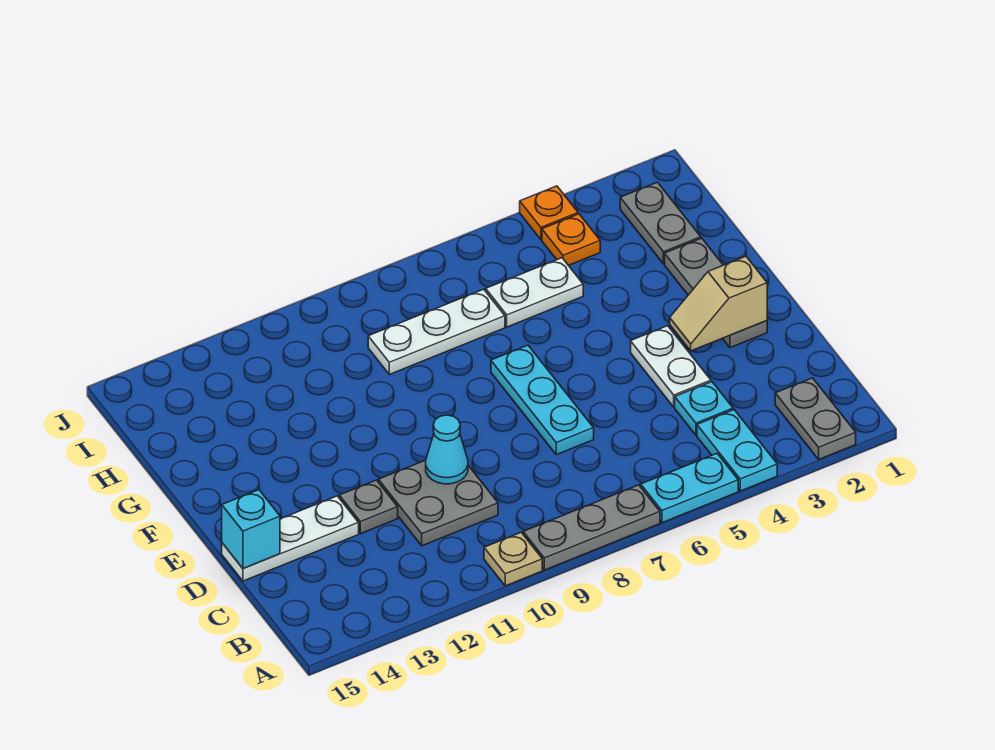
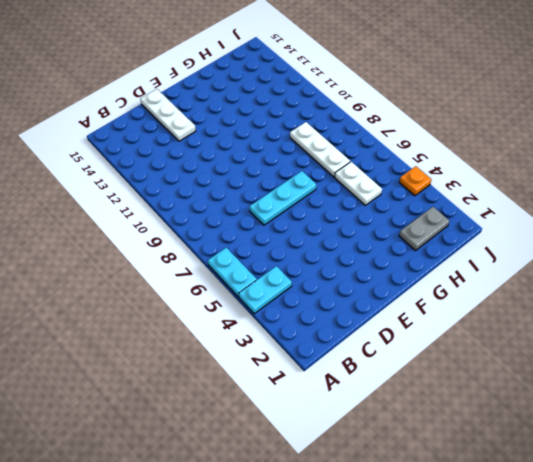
none -> grey plate A2:B2 level 1
none -> grey plate A7:A9 level 1
none -> tan plate A10 level 1

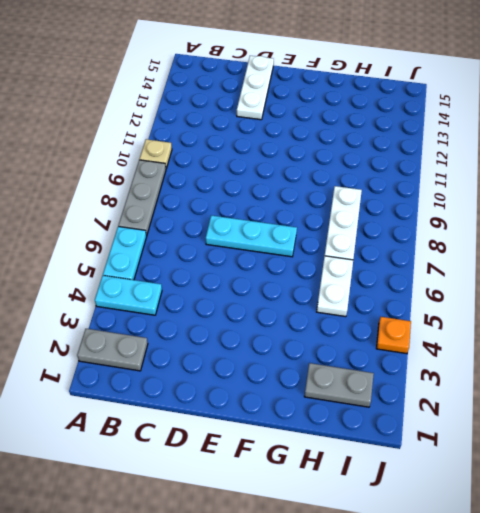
none -> cyan plate C4 level 1
none -> grey plate C10:D11 level 1
none -> white plate D4:E4 level 1

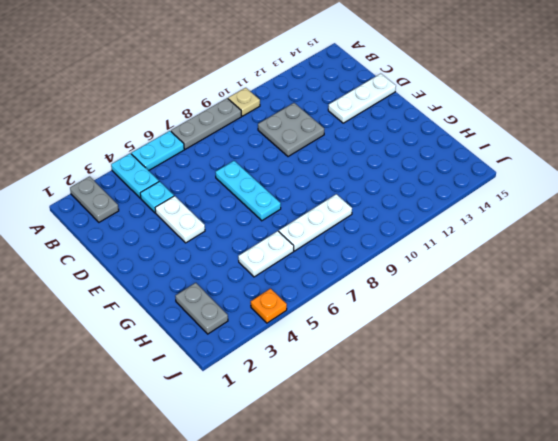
none -> grey plate D12 level 1
none -> grey plate E2:G2 level 1
none -> orange plate I4 level 1

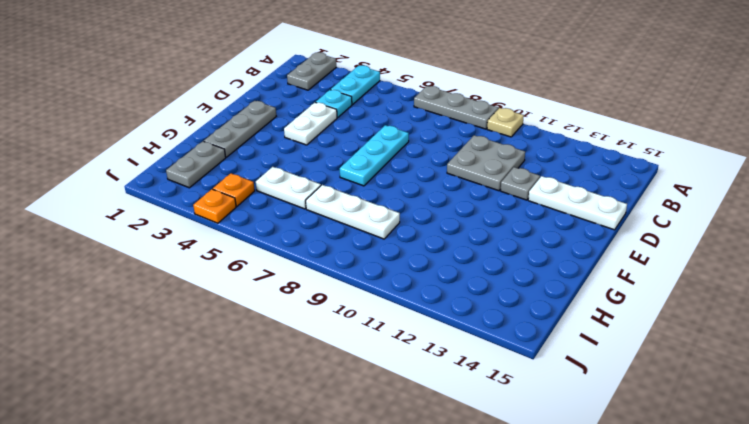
none -> cyan plate A5:A6 level 1
none -> cyan cone D10 level 2
none -> cyan brick D15 level 2

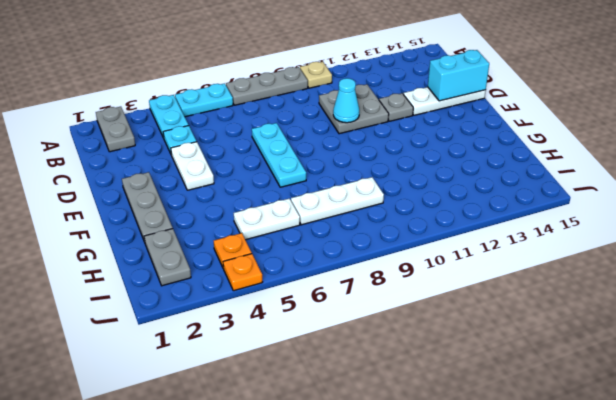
cyan brick D14:D15 level 2 -> cyan brick D15 level 2
none -> tan slope E2:E3 level 2 top 2

